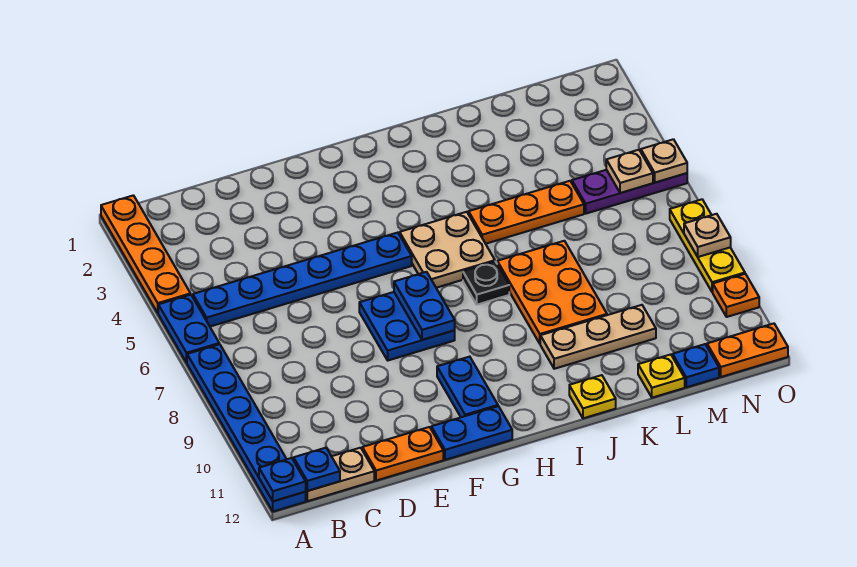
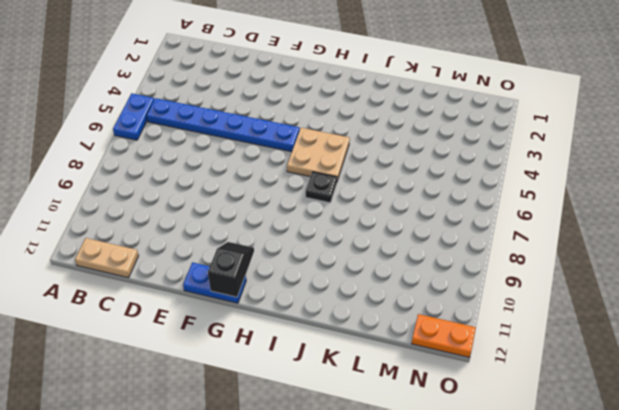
black slope G11:G12 level 2 top 12 -> none
none -> orange plate A1:A4 level 1
none -> blue plate A7:A12 level 1
none -> orange plate D12:E12 level 1

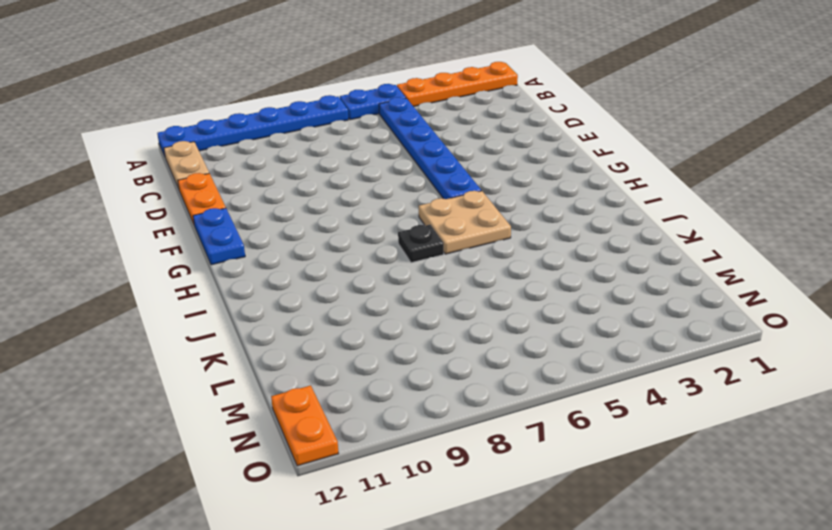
none -> blue plate F7:G8 level 1
none -> blue plate G10:G11 level 1
none -> orange plate J5:L5 level 1

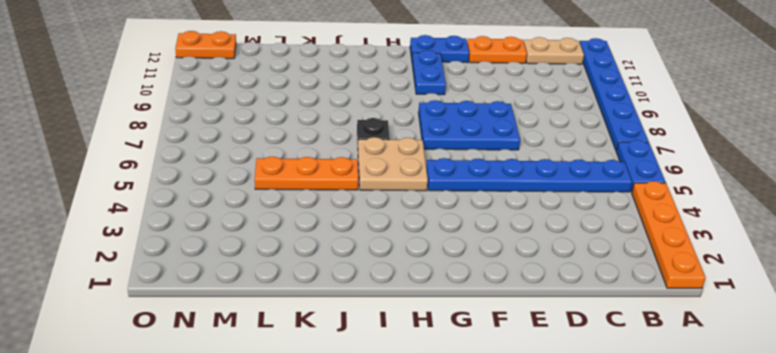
blue plate E7:G8 level 1 -> blue plate F7:G8 level 1
none -> orange plate J7:K9 level 1
none -> tan plate J10:L10 level 1
none -> yellow plate J12 level 1

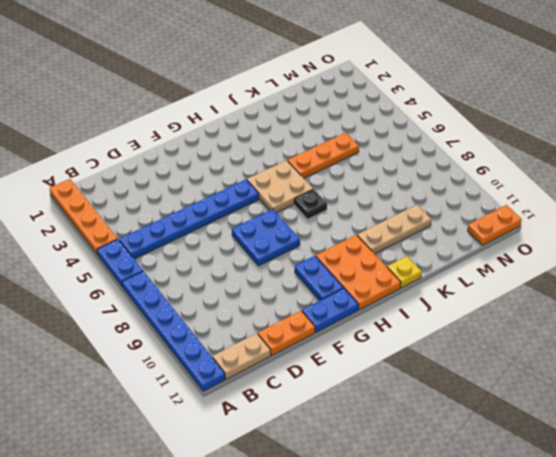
orange plate H10:I12 level 1 -> orange plate J7:K9 level 1
none -> yellow plate L12 level 1
none -> purple plate M5:O5 level 1
none -> blue plate M12 level 1

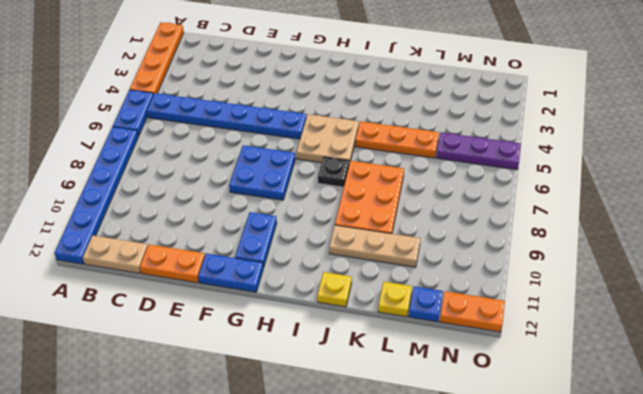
none -> yellow plate O7:O9 level 1
none -> orange plate O10 level 1
none -> blue plate A12 level 2

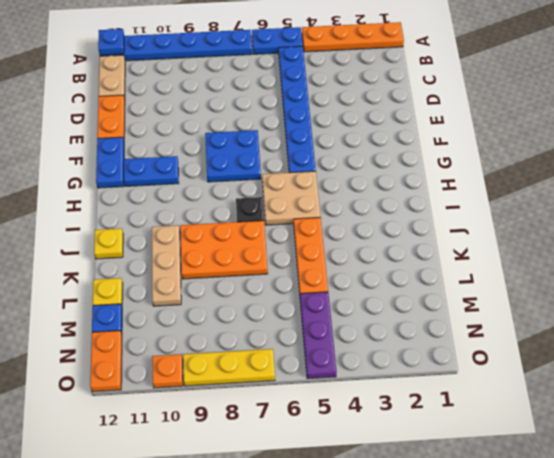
none -> blue plate B12 level 2
none -> blue plate G7:G8 level 2
none -> tan plate N5 level 2

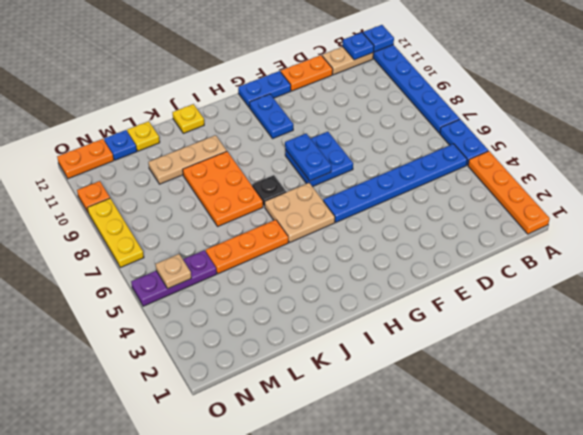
none -> tan plate O5 level 2
none -> tan plate O8 level 2

